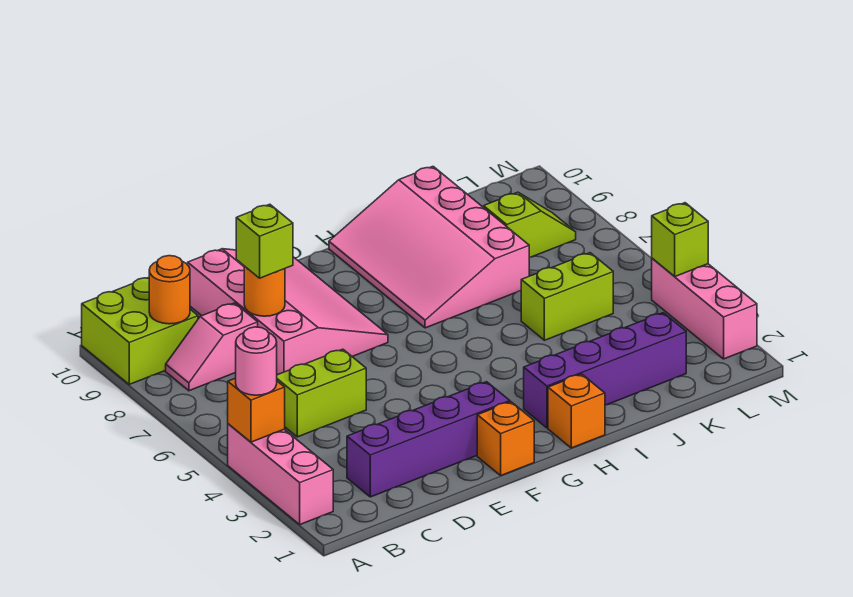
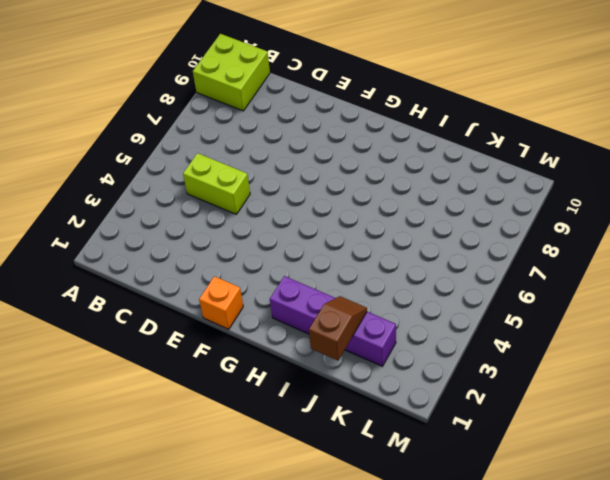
brown slope J1:J2 level 2 top 1 -> none
none -> pink brick A2:A4 level 1
none -> pink slope B8:C8 level 1 top C
none -> purple brick C2:F2 level 1

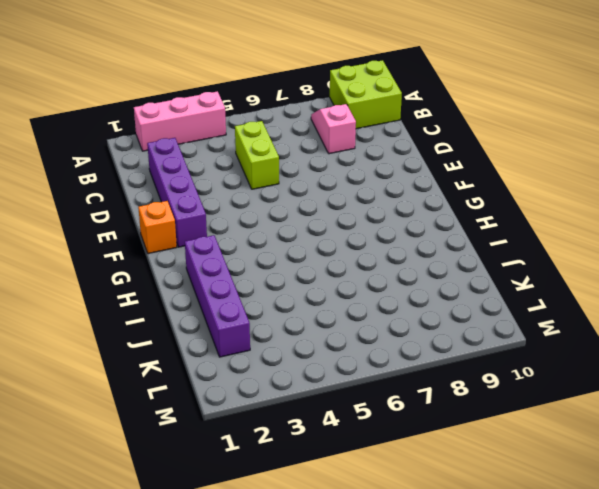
none -> pink slope D7:F10 level 1 top D
none -> orange brick H1 level 1
none -> pink slope H7:J10 level 1 top J

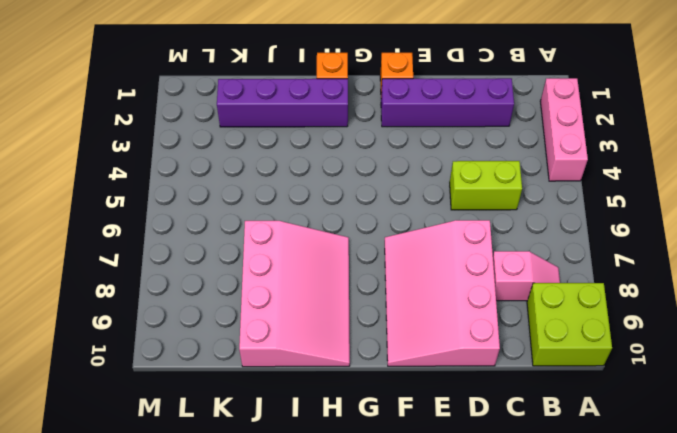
none -> lime brick J5:K5 level 1
none -> lime slope K8:L8 level 1 top K
none -> pink brick M2:M4 level 1

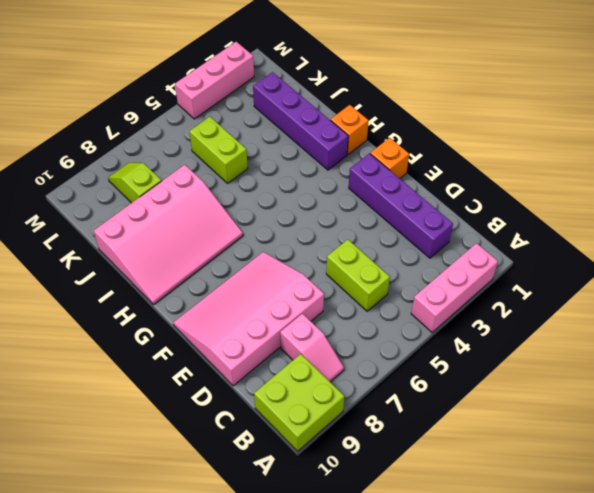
none -> orange brick A4 level 2
none -> orange round brick B9 level 2
none -> orange round brick D8 level 2

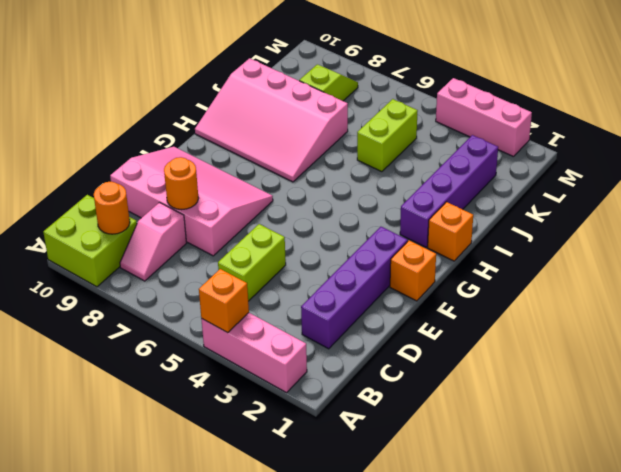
none -> lime brick M4 level 2
none -> pink round brick A4 level 3
none -> lime brick D8 level 3

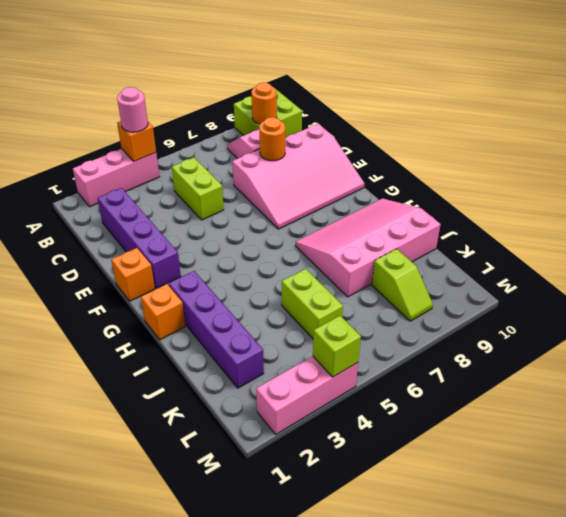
none -> lime brick D8 level 3

